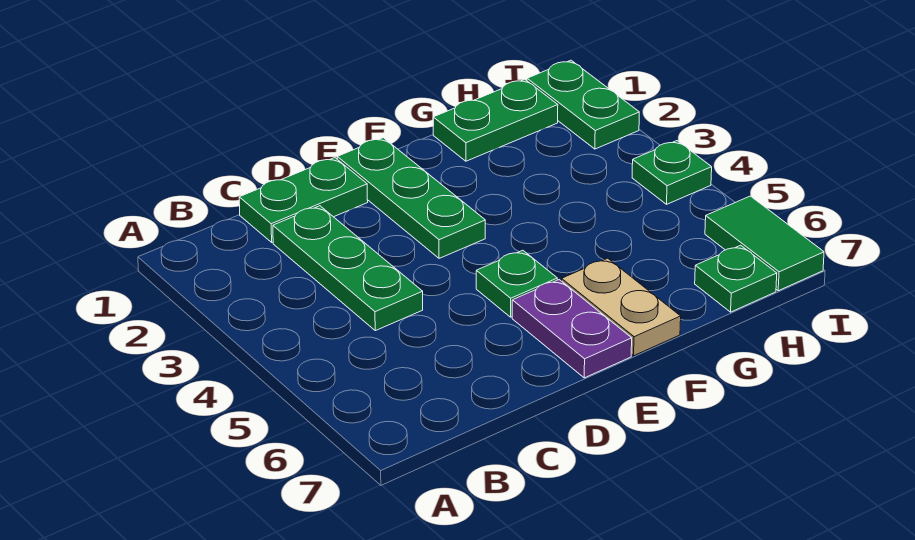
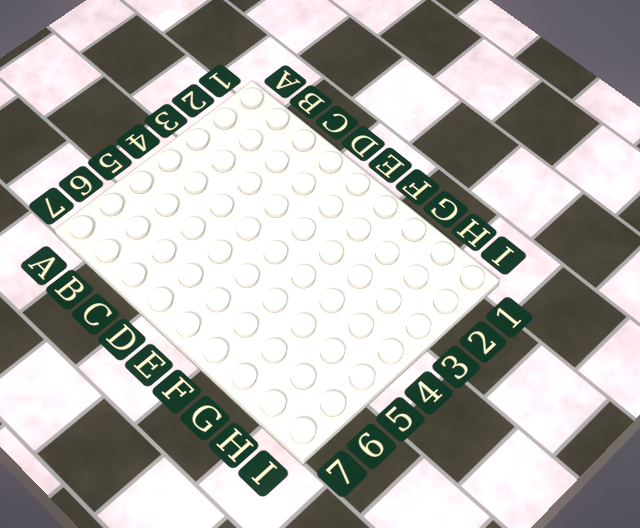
none -> green plate C1:D1 level 1
none -> green plate C2:C4 level 1

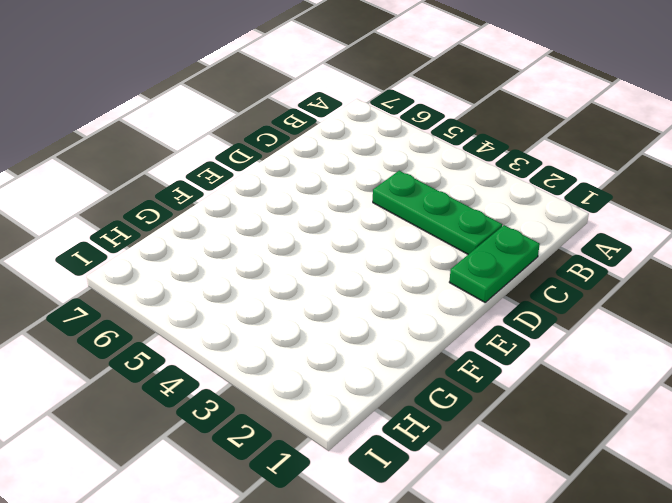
none -> green plate E1:E3 level 1
none -> green plate E5 level 1

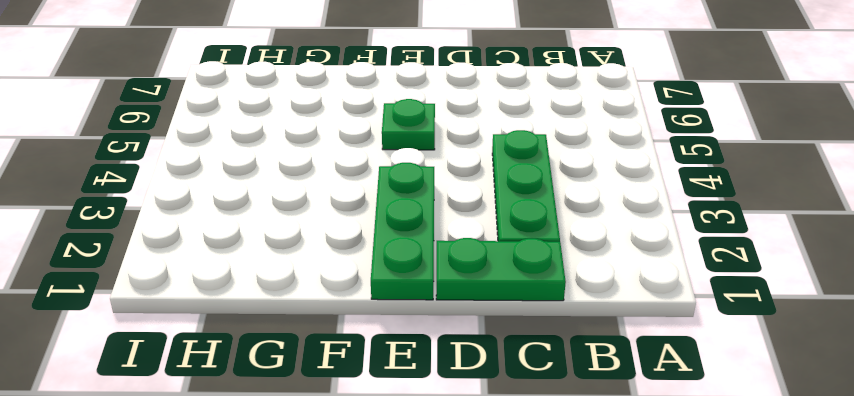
none -> purple plate E6:E7 level 1
none -> tan plate F6:F7 level 1

